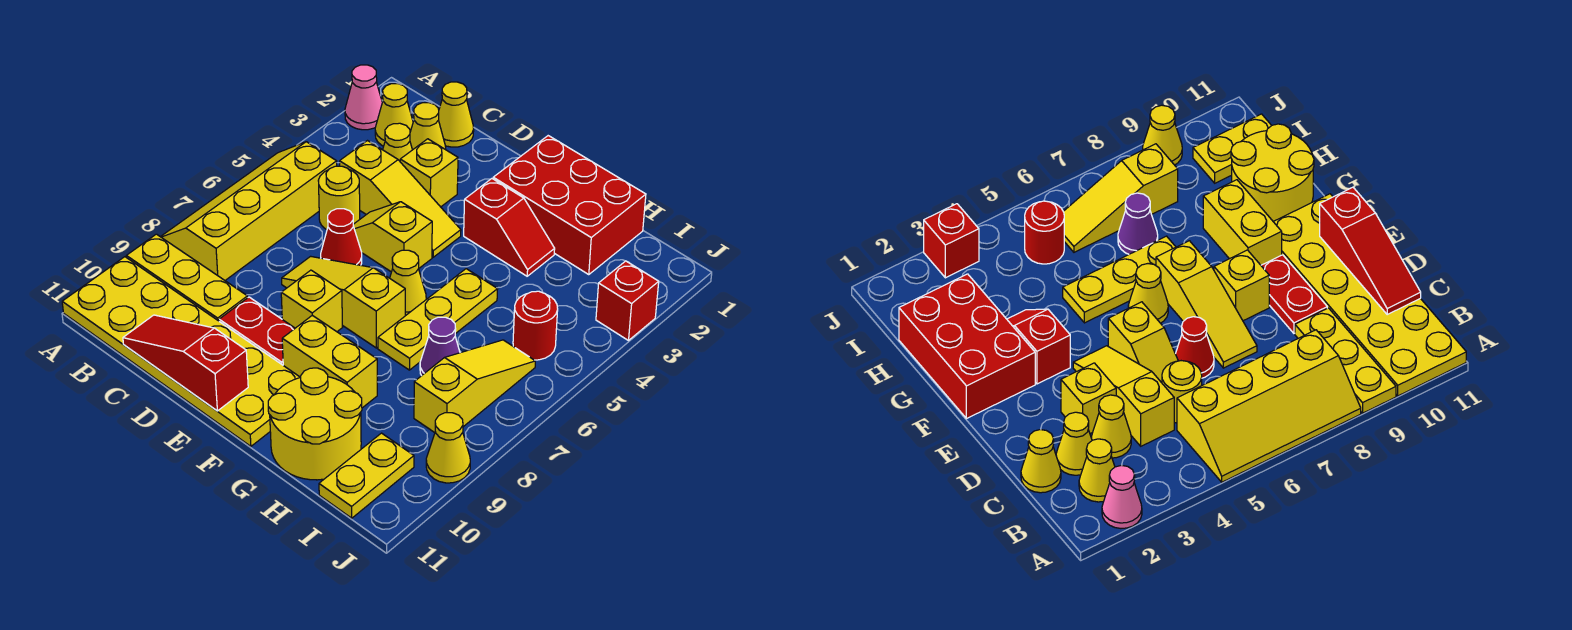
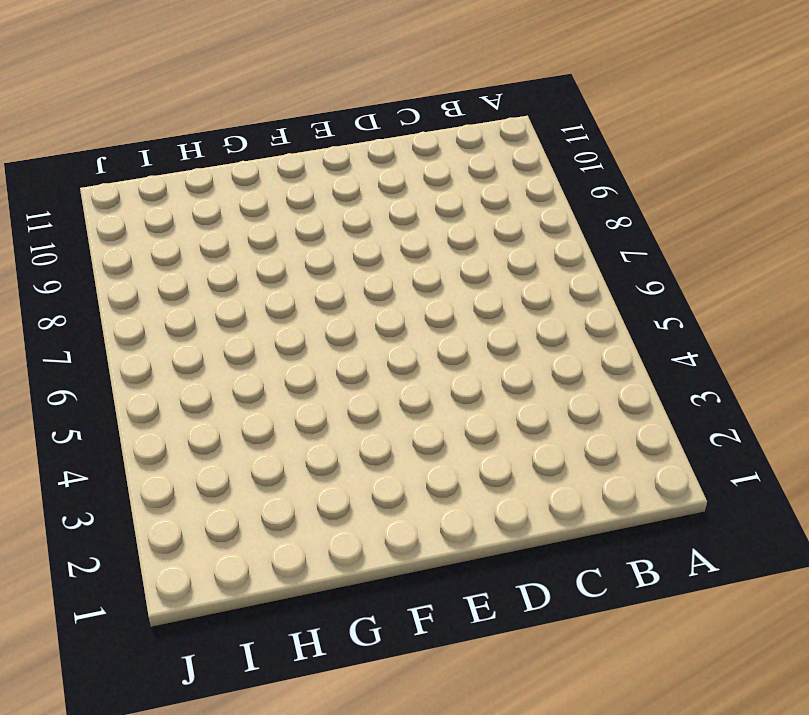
none -> pink cone A2 level 1
none -> yellow slope A5:B8 level 1 top B
none -> yellow plate A9:C9 level 1

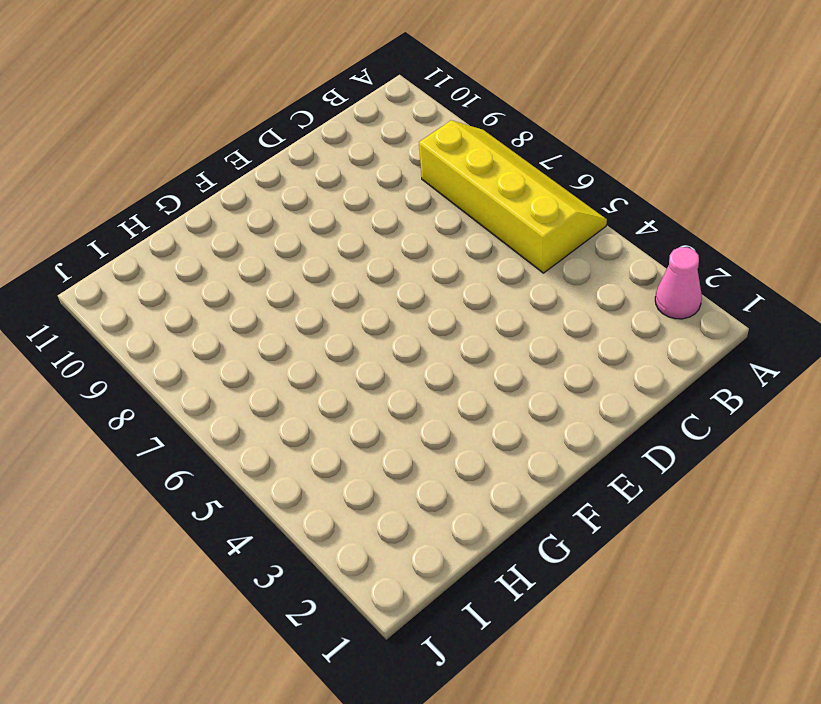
none -> yellow plate A9:C9 level 1
none -> yellow plate A10:F11 level 1
none -> yellow cone B2 level 1

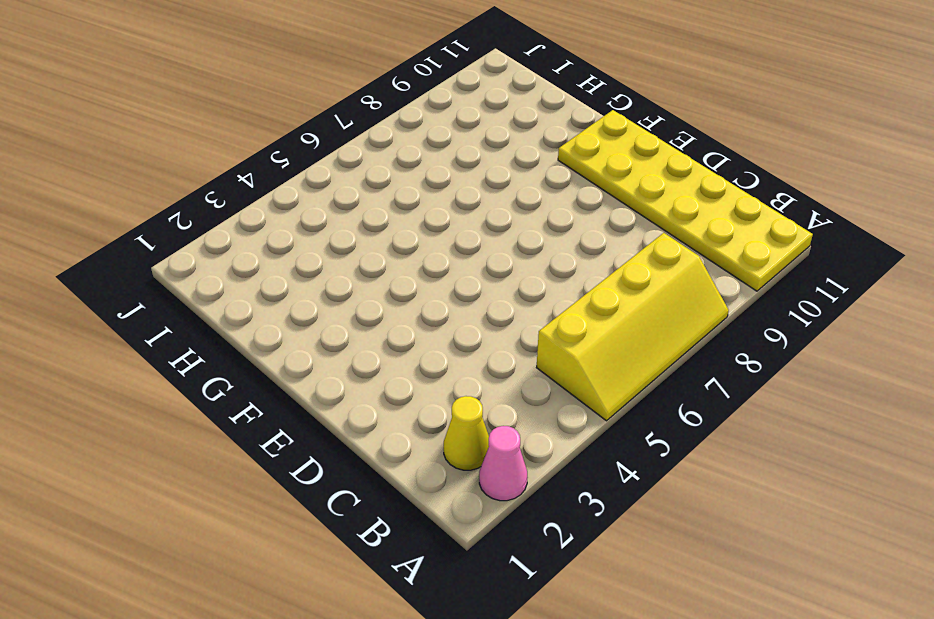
none -> yellow plate A9:C9 level 1
none -> yellow cone C1 level 1
none -> yellow cone C2 level 1

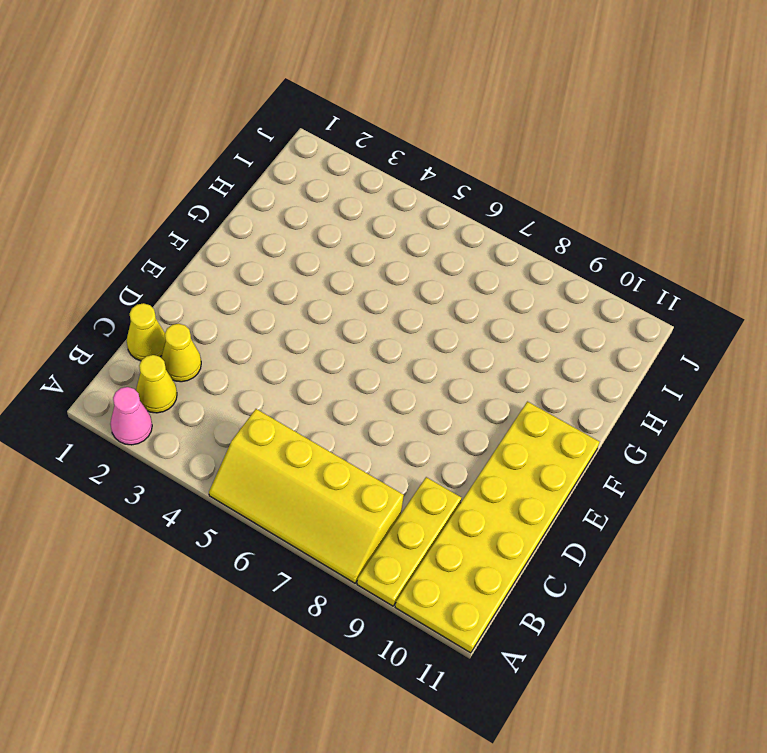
none -> yellow cone C3 level 1
none -> yellow slope C4:E4 level 1 top C
none -> yellow round brick C5 level 1

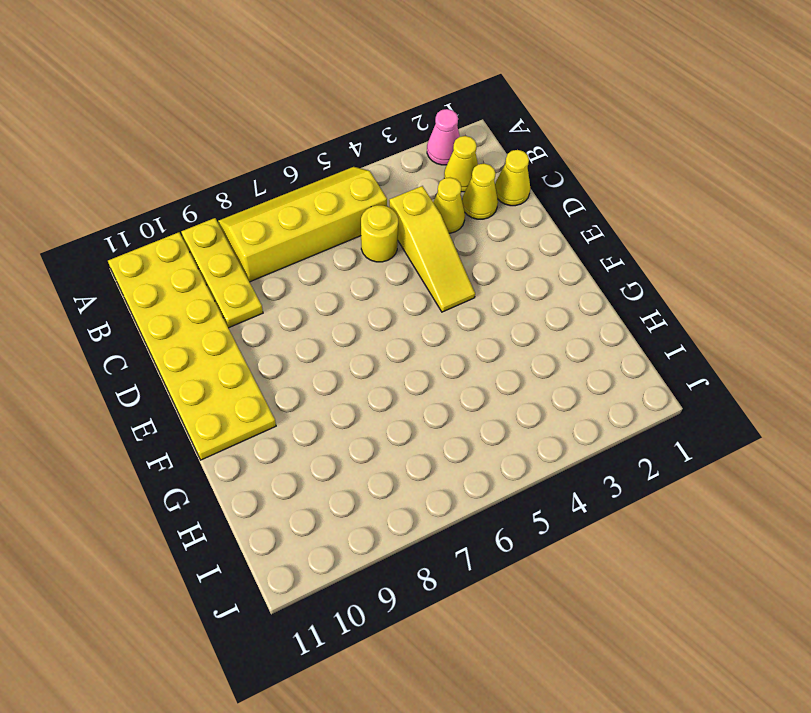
none -> yellow brick D3 level 1
none -> yellow slope D5:E5 level 1 top E
none -> red cone D6 level 1

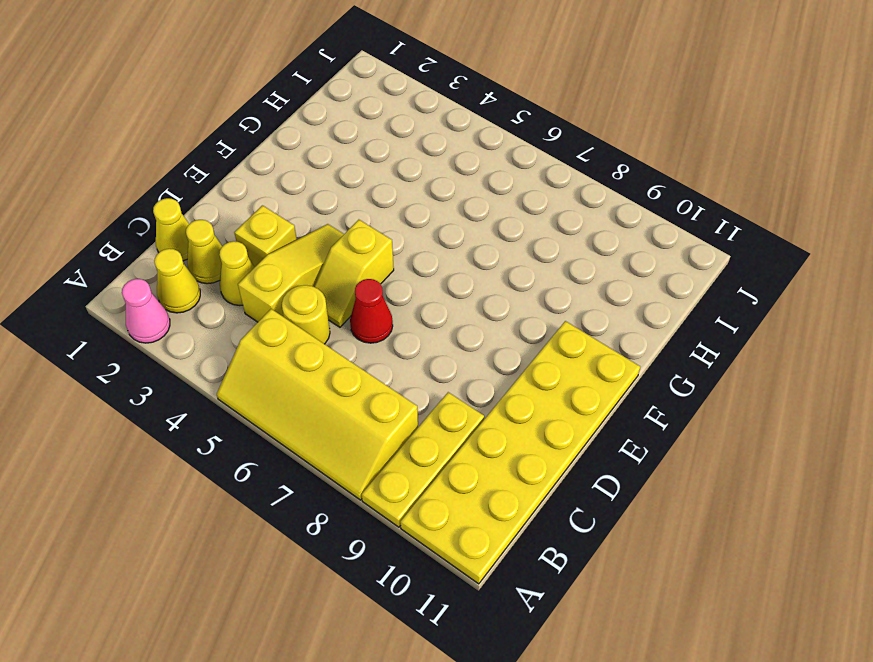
none -> yellow slope D7:F7 level 1 top F
none -> red plate D9:E9 level 1
none -> yellow brick E8 level 1

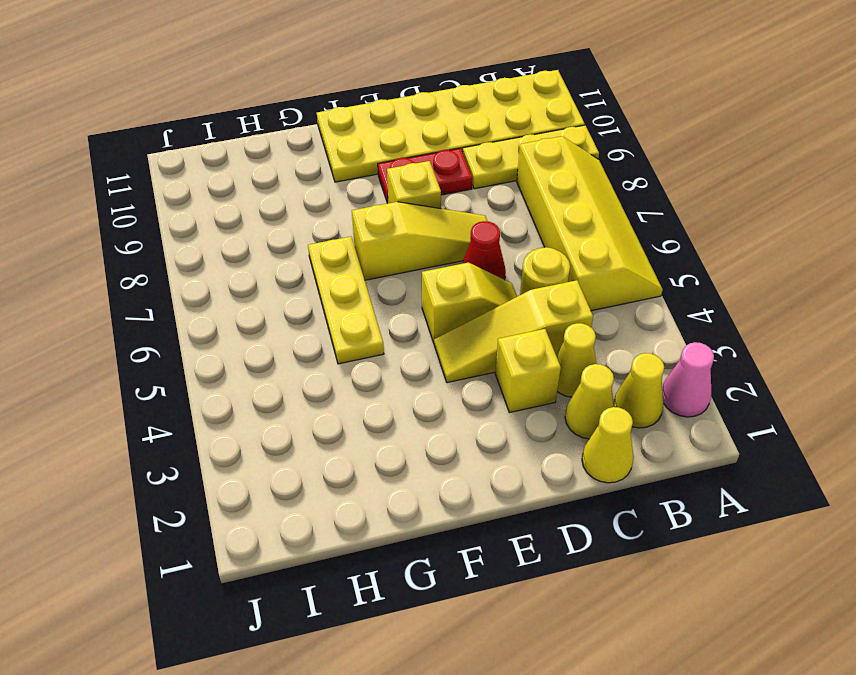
none -> red brick F1:H2 level 1
none -> red slope F3:G3 level 1 top F
none -> yellow cone F6 level 1

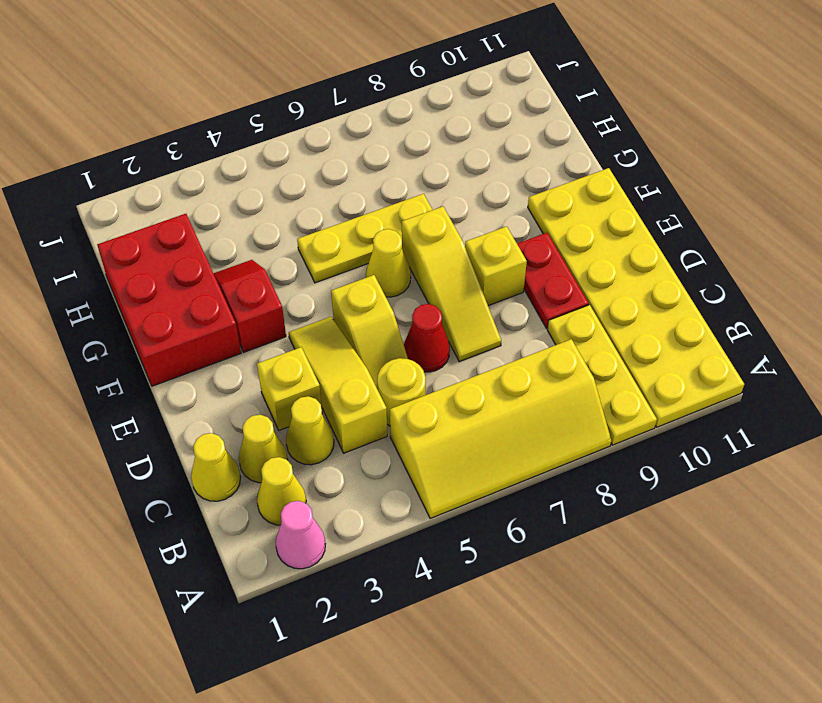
none -> yellow brick F9:G9 level 1
none -> yellow round brick G10:H11 level 1
none -> purple cone H7 level 1

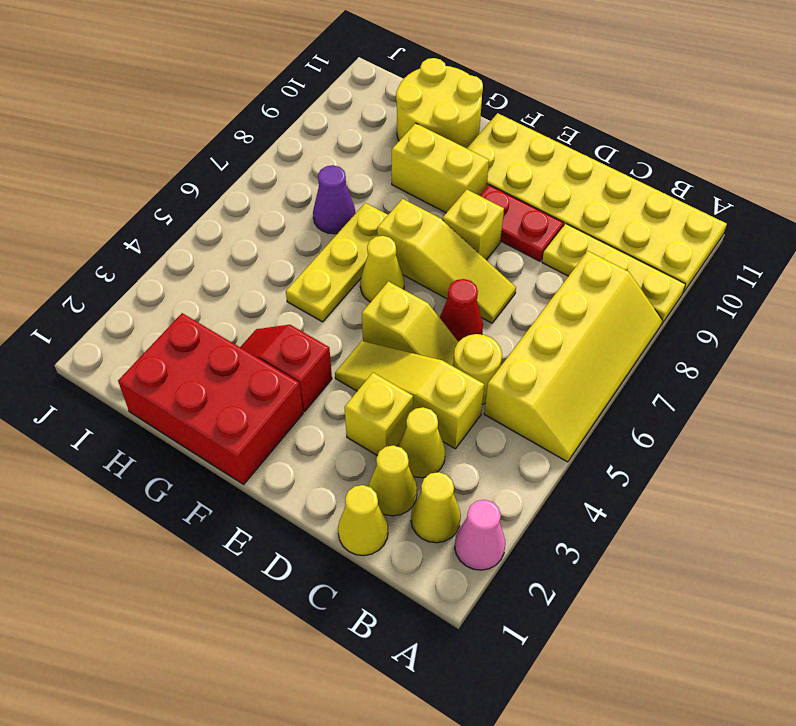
none -> red round brick I5 level 1
none -> yellow slope I6:I8 level 1 top 8
none -> yellow plate I10:I11 level 1

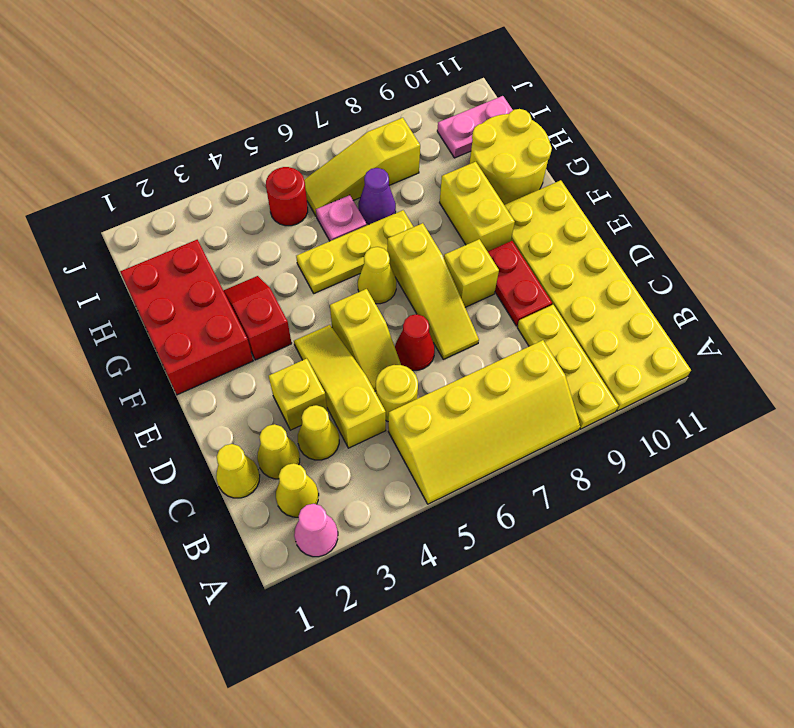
pink plate H6 level 1 -> none
pink plate I10:I11 level 1 -> yellow plate I10:I11 level 1
none -> red brick J3 level 1
none -> yellow cone J9 level 1
none -> red slope C11:E11 level 2 top E

